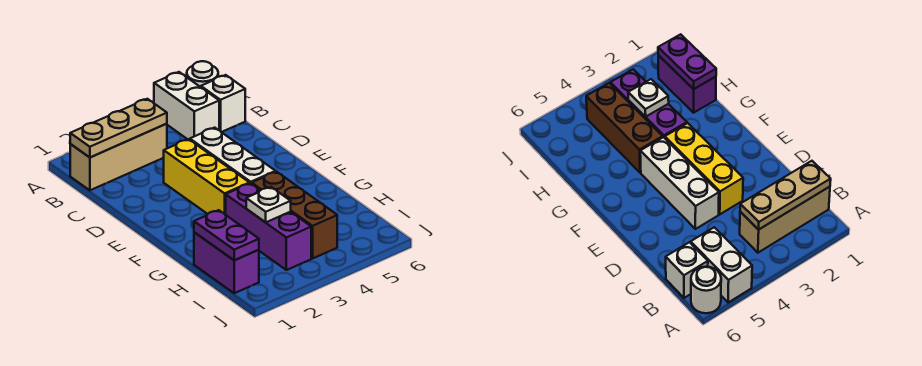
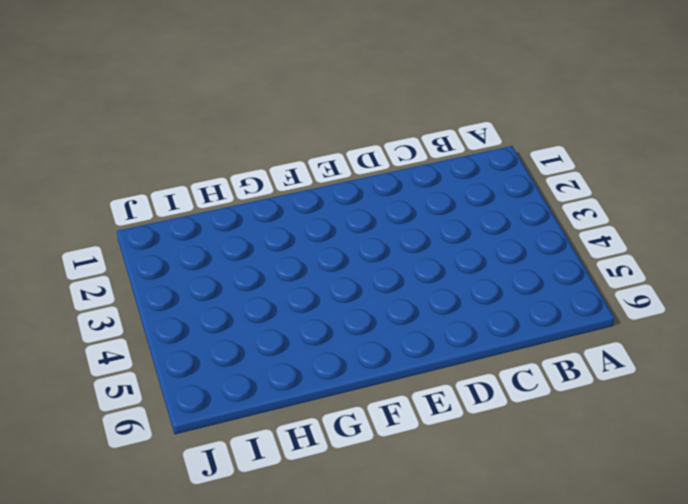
none -> white brick A5:B5 level 1
none -> white round brick A6 level 1
none -> tan brick B1:B3 level 1

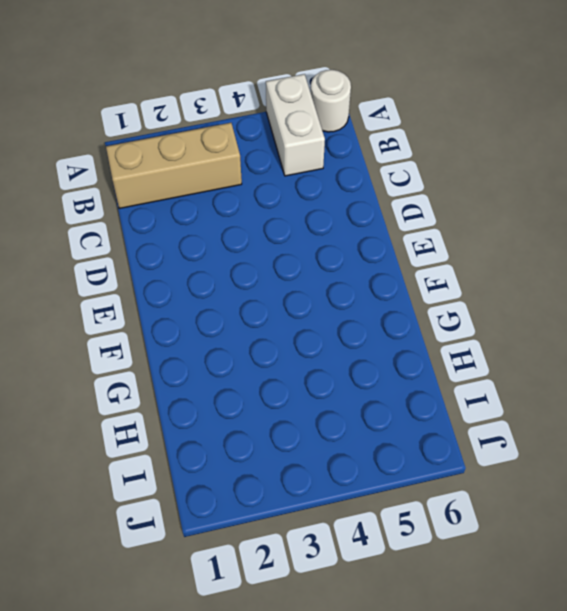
none -> white brick B6 level 1
none -> yellow brick D3:F3 level 1
none -> white brick D4:F4 level 1

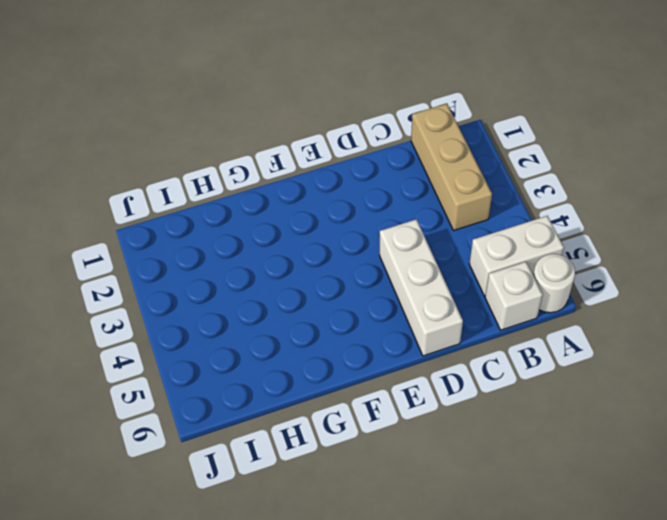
white brick D4:D6 level 1 -> white brick D4:F4 level 1
none -> yellow brick D3:F3 level 1
none -> purple brick G3:I3 level 1
none -> brown brick G4:I4 level 1

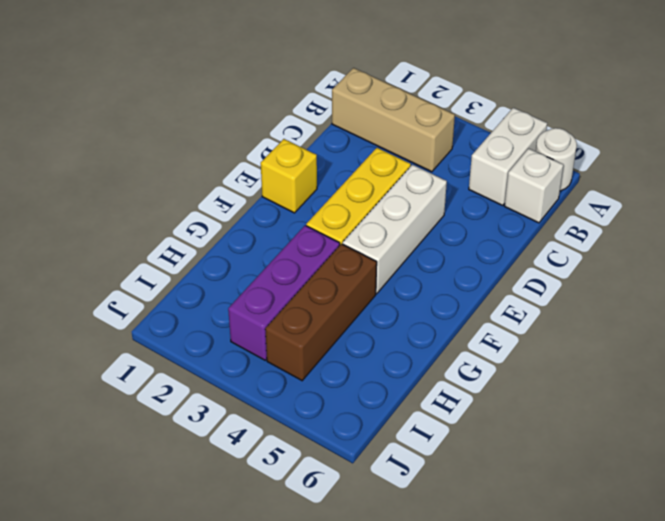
yellow brick E1 level 1 -> none
none -> purple brick H1:I1 level 1
none -> tan plate B1:B3 level 2
none -> purple plate H1:I1 level 2

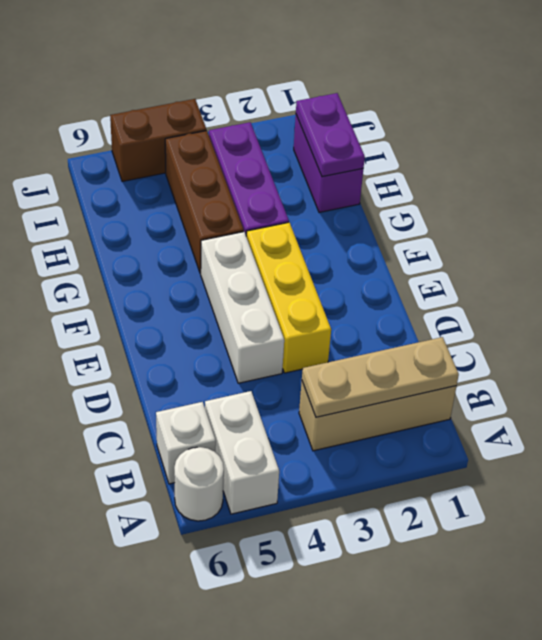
brown brick J4:J5 level 1 -> none
none -> white plate H3 level 2

